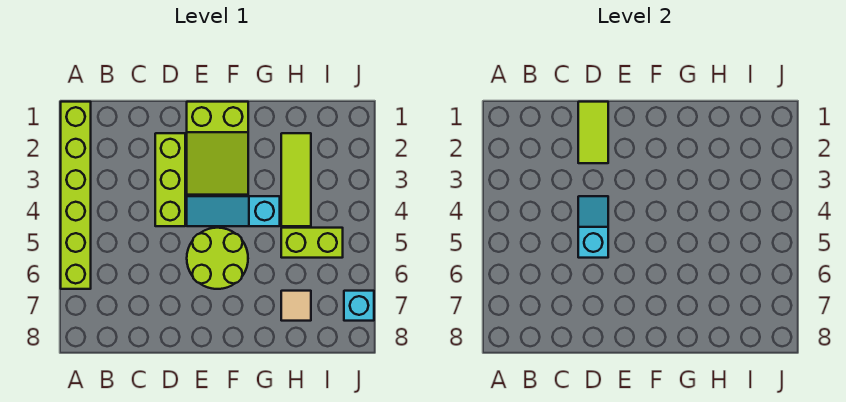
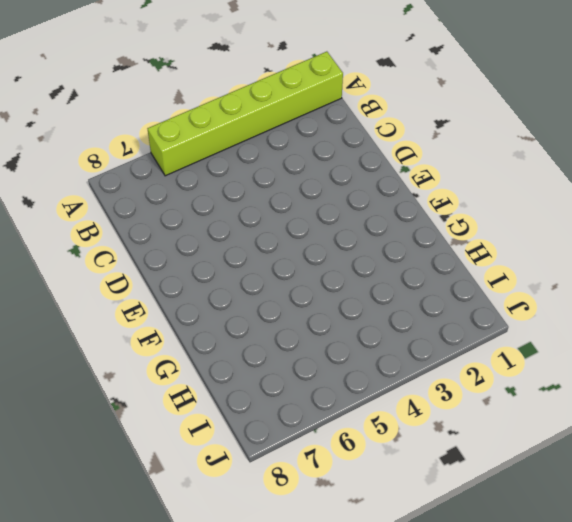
none -> lime brick D2:D4 level 1
none -> lime slope E1:F3 level 1 top 1

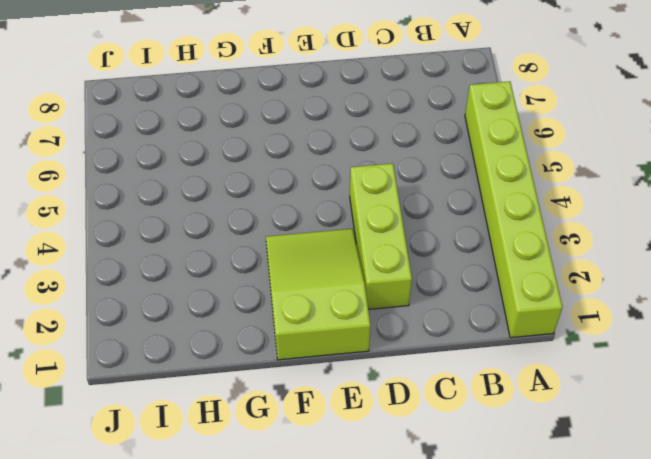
none -> cyan slope E4:G4 level 1 top G
none -> lime round brick E5:F6 level 1

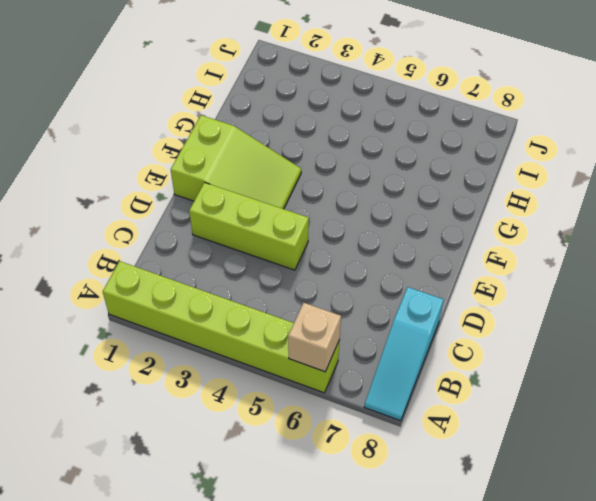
tan brick A6 level 2 -> none
cyan slope A8:C8 level 1 top C -> cyan slope E4:G4 level 1 top G
none -> lime round brick E5:F6 level 1
none -> lime tile H2:H4 level 1

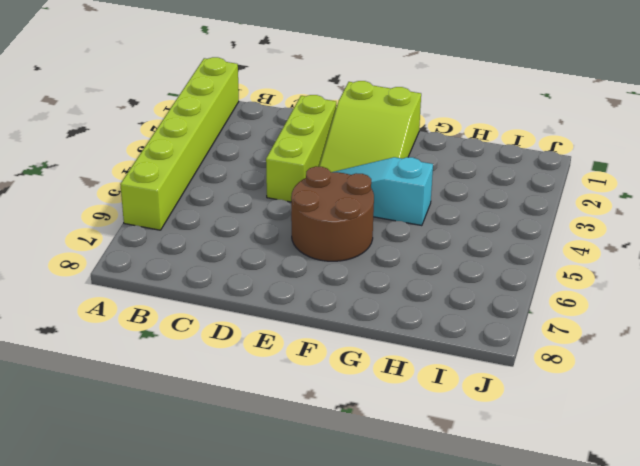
brown round brick E5:F6 level 1 -> lime round brick E5:F6 level 1
none -> lime tile H2:H4 level 1
none -> lime brick H5:I5 level 1

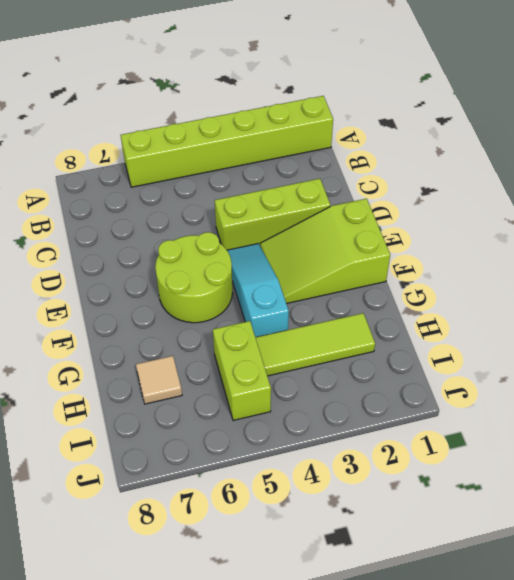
none -> cyan brick J7 level 1
none -> lime tile D1:D2 level 2

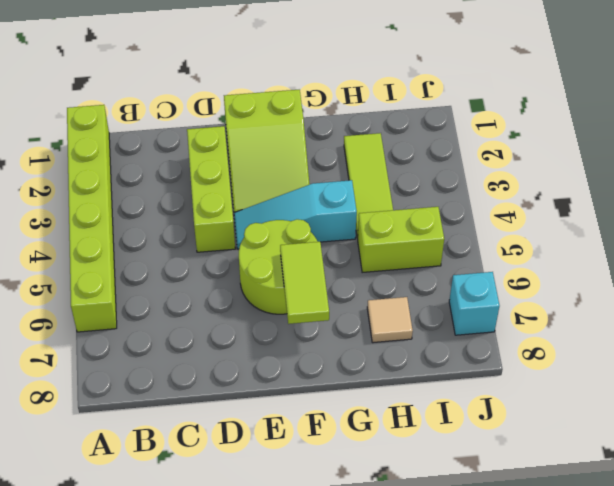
lime tile F6:F7 level 2 -> lime tile D1:D2 level 2
none -> cyan slope D4:D5 level 2 top 5

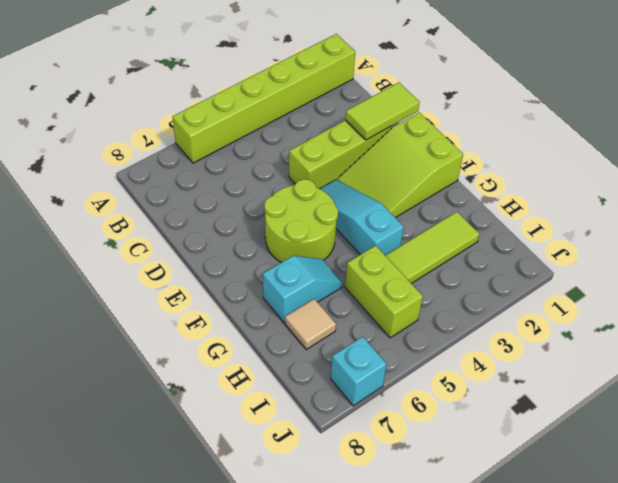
cyan slope G6:G7 level 1 top 7 -> cyan slope D4:D5 level 2 top 5

